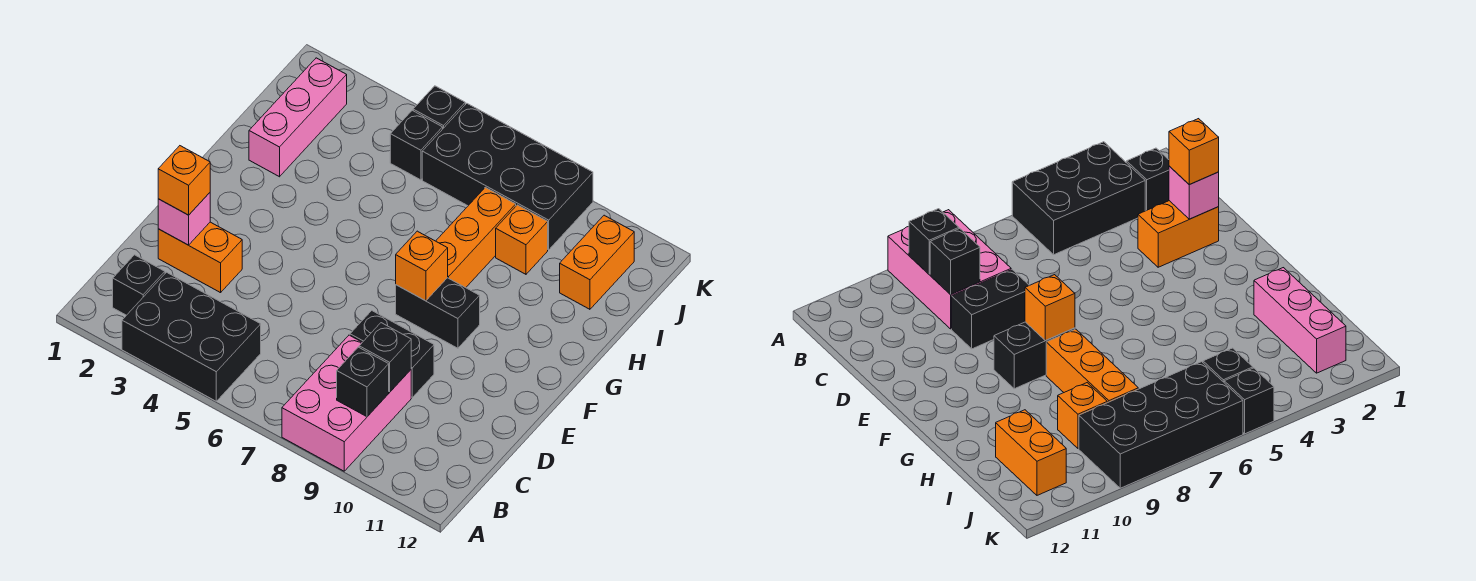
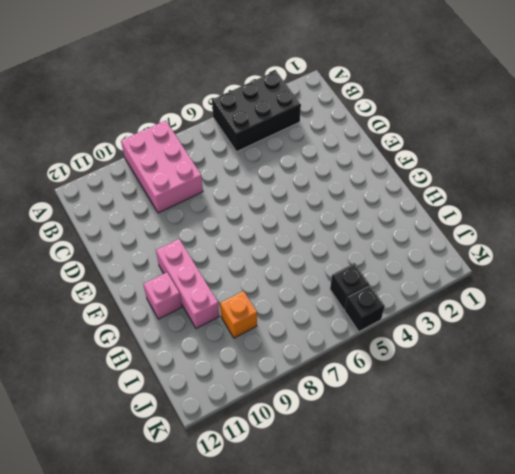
pink brick F10:H10 level 1 -> pink brick H2:J2 level 1
pink brick G11 level 1 -> pink brick D2 level 2
none -> black brick B2 level 1
none -> orange brick D2:D3 level 1
none -> black brick D8:D9 level 1

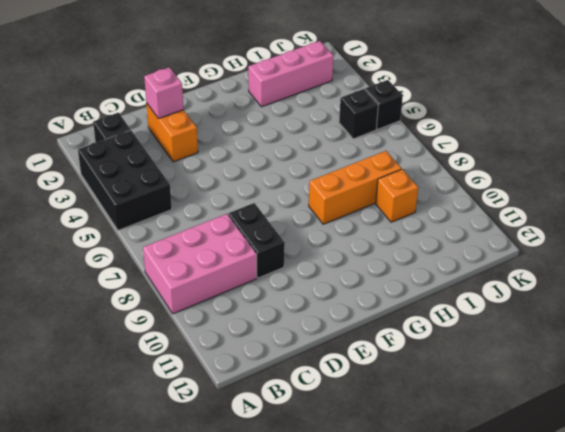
none -> black brick F8:F9 level 1
none -> orange brick I11:J11 level 1
none -> black brick J6:K9 level 1

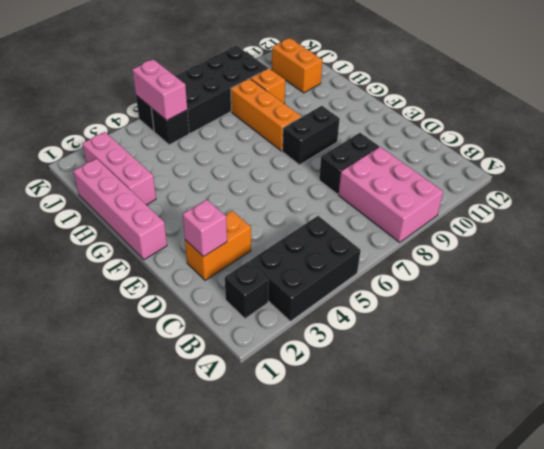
pink brick F1:I1 level 1 -> none
pink brick J5:K5 level 2 -> none
none -> black brick B9 level 2
none -> black brick C9 level 2
none -> orange brick F8 level 2

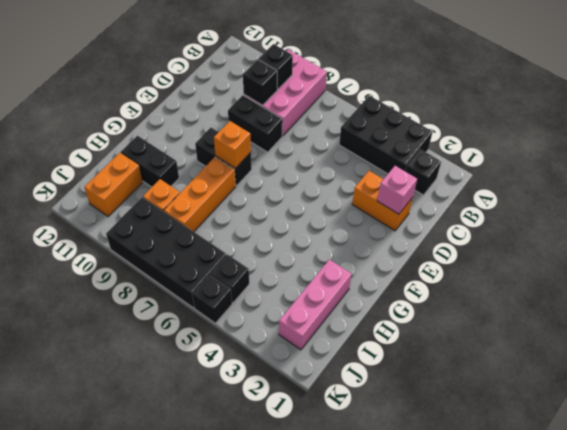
black brick H10:H11 level 1 -> none
none -> orange brick D2 level 3

